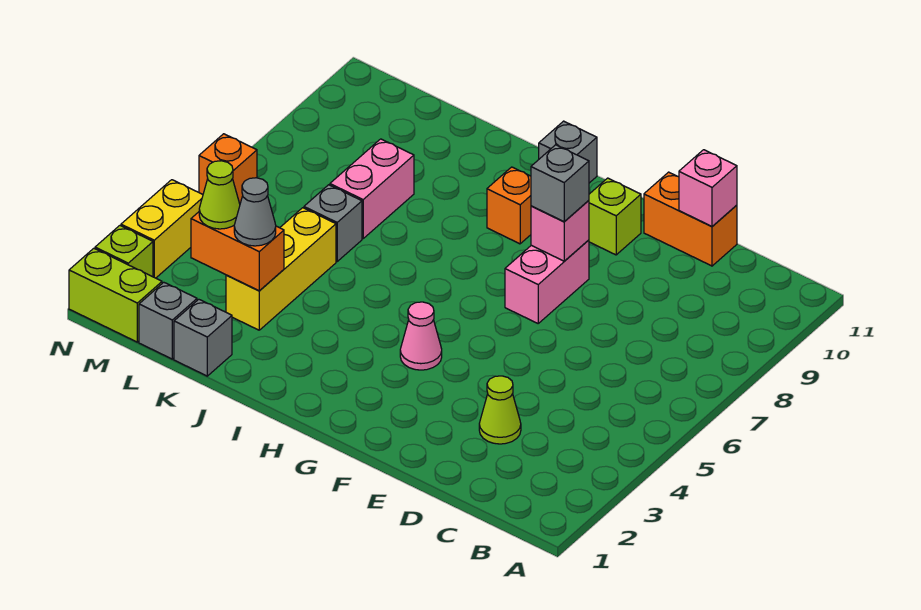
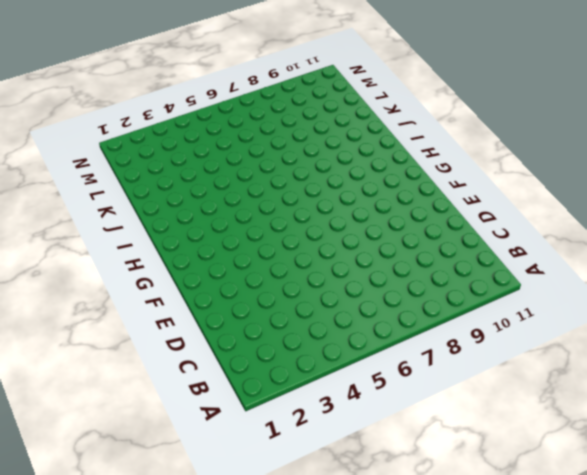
none -> lime cone D3 level 1
none -> orange brick D11:E11 level 1
none -> pink brick F7:F8 level 1

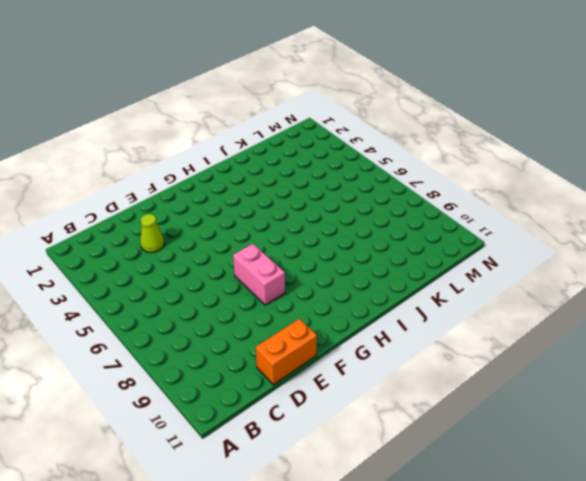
none -> lime brick F10 level 1
none -> pink cone G4 level 1
none -> orange brick H9 level 1

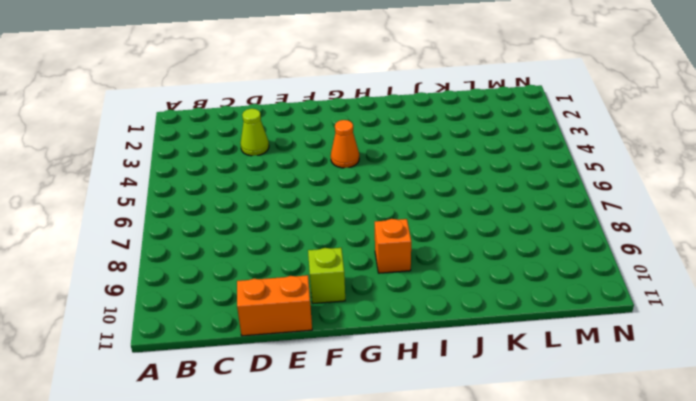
orange cone G4 level 1 -> pink cone G4 level 1
none -> pink brick F7:F8 level 1
none -> grey brick H11 level 1
none -> grey brick K1 level 1

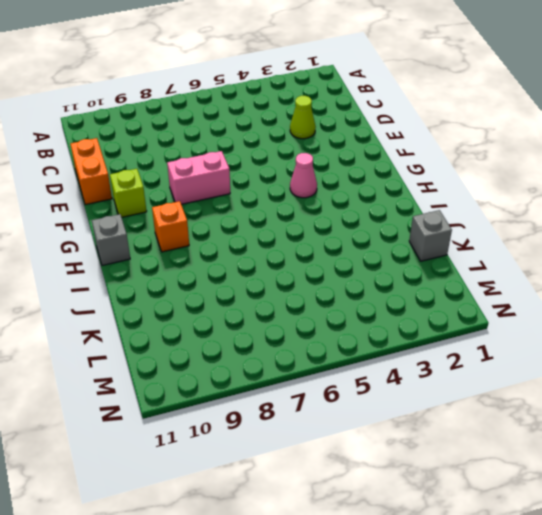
none -> yellow brick K3:K5 level 1
none -> grey brick K6 level 1
none -> pink brick K7:K8 level 1

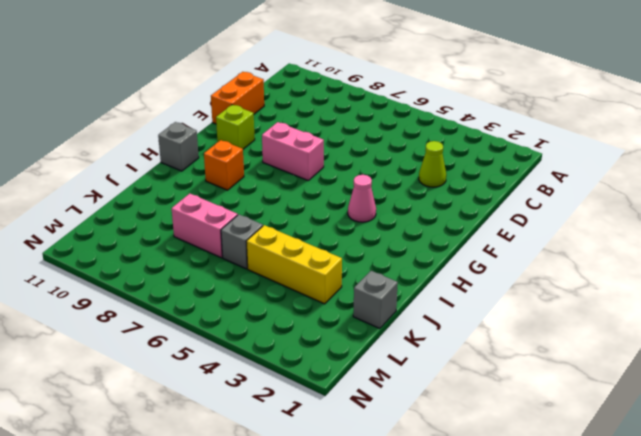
none -> grey brick L1 level 1
none -> lime brick M1:N1 level 1
none -> lime brick N2 level 1

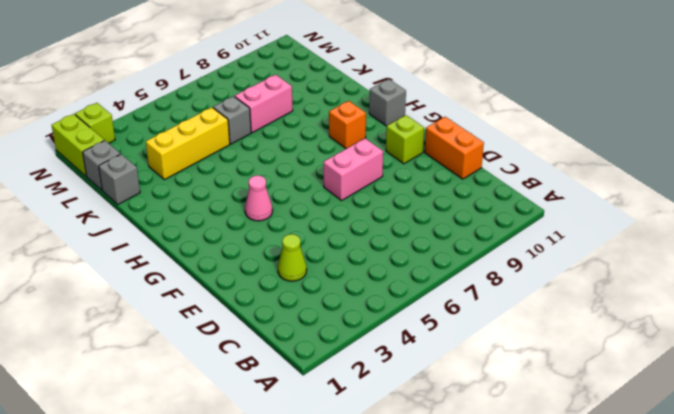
none -> yellow brick N3:N4 level 1
none -> orange brick N6 level 1
none -> pink brick D11 level 2

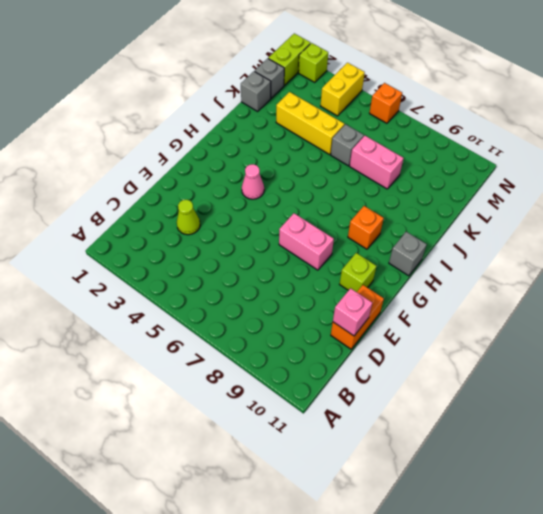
yellow brick M4:N4 level 1 -> yellow brick N3:N4 level 1
none -> pink brick F8 level 2
none -> orange brick K3:L3 level 2
none -> grey brick F8 level 3

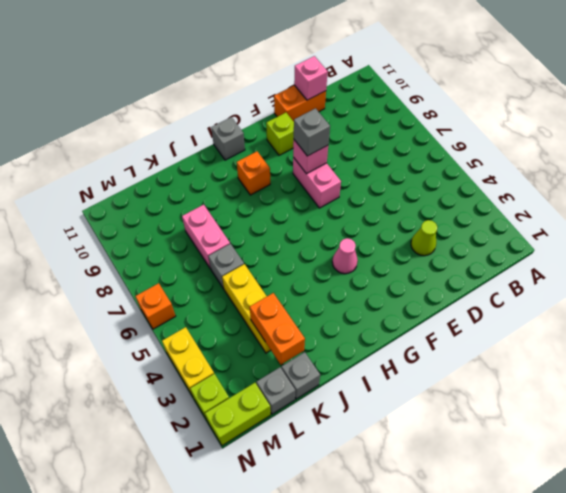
orange brick K2:K3 level 2 -> orange brick K3:L3 level 2
none -> grey cone K3 level 3
none -> lime cone L3 level 3

